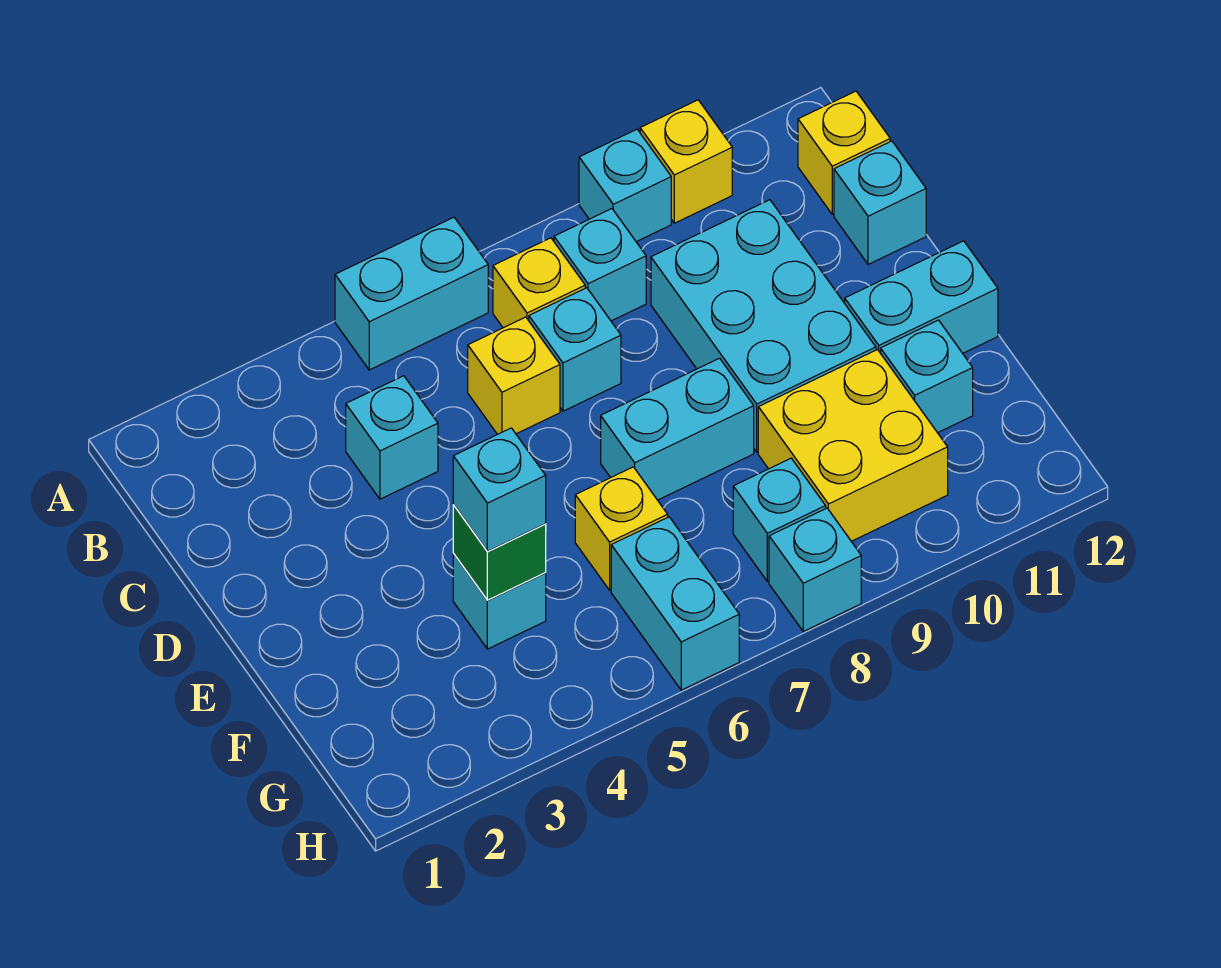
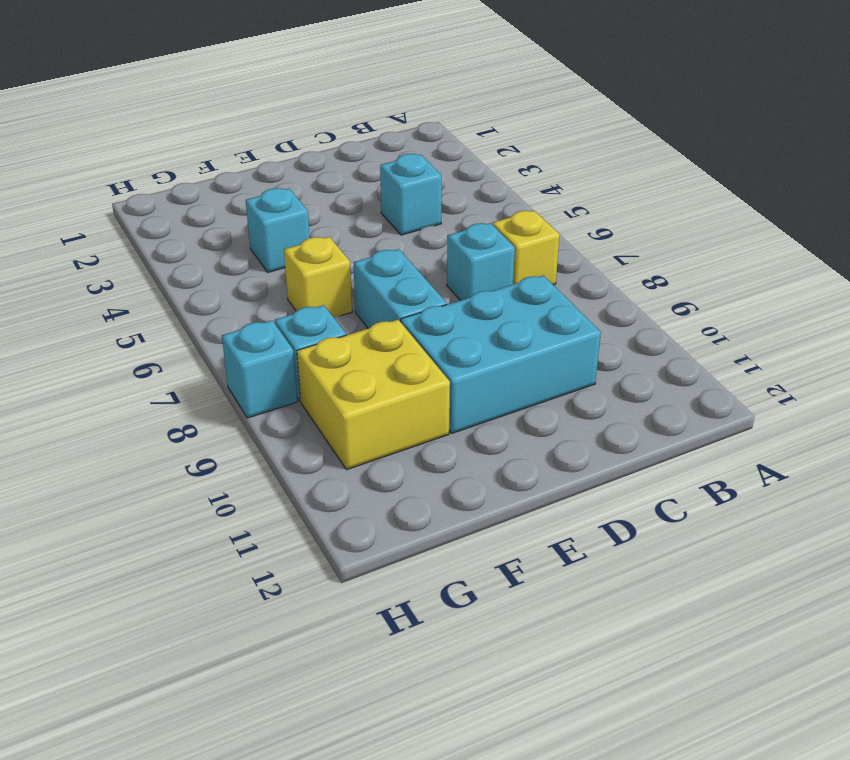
none -> cyan brick A5:A6 level 1
none -> cyan brick A9 level 1
none -> yellow brick A10 level 1

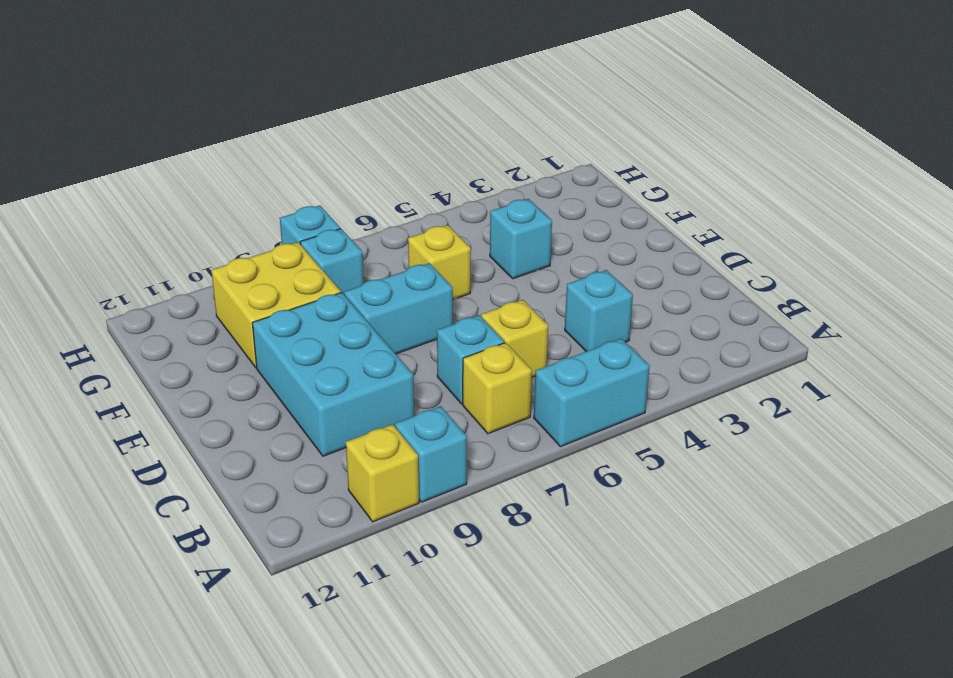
none -> cyan brick B8 level 1
none -> yellow brick B12 level 1
none -> cyan brick C12 level 1

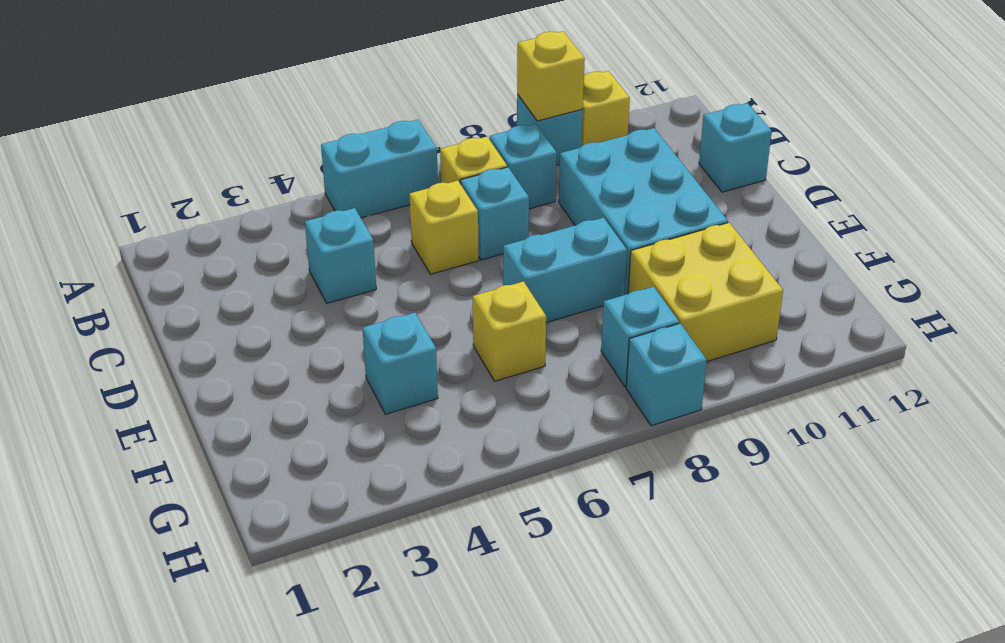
yellow brick A9 level 2 -> yellow brick B12 level 1
none -> cyan brick E11:E12 level 1
none -> cyan brick F11 level 1
none -> cyan brick G6:H6 level 1

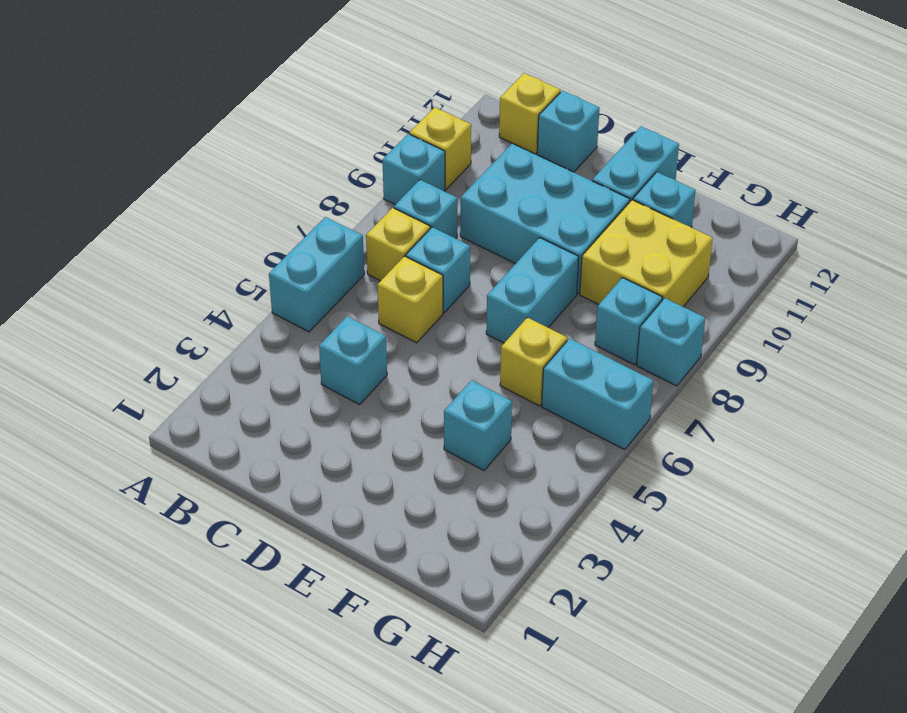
none -> green brick F4 level 2
none -> cyan brick F4 level 3

